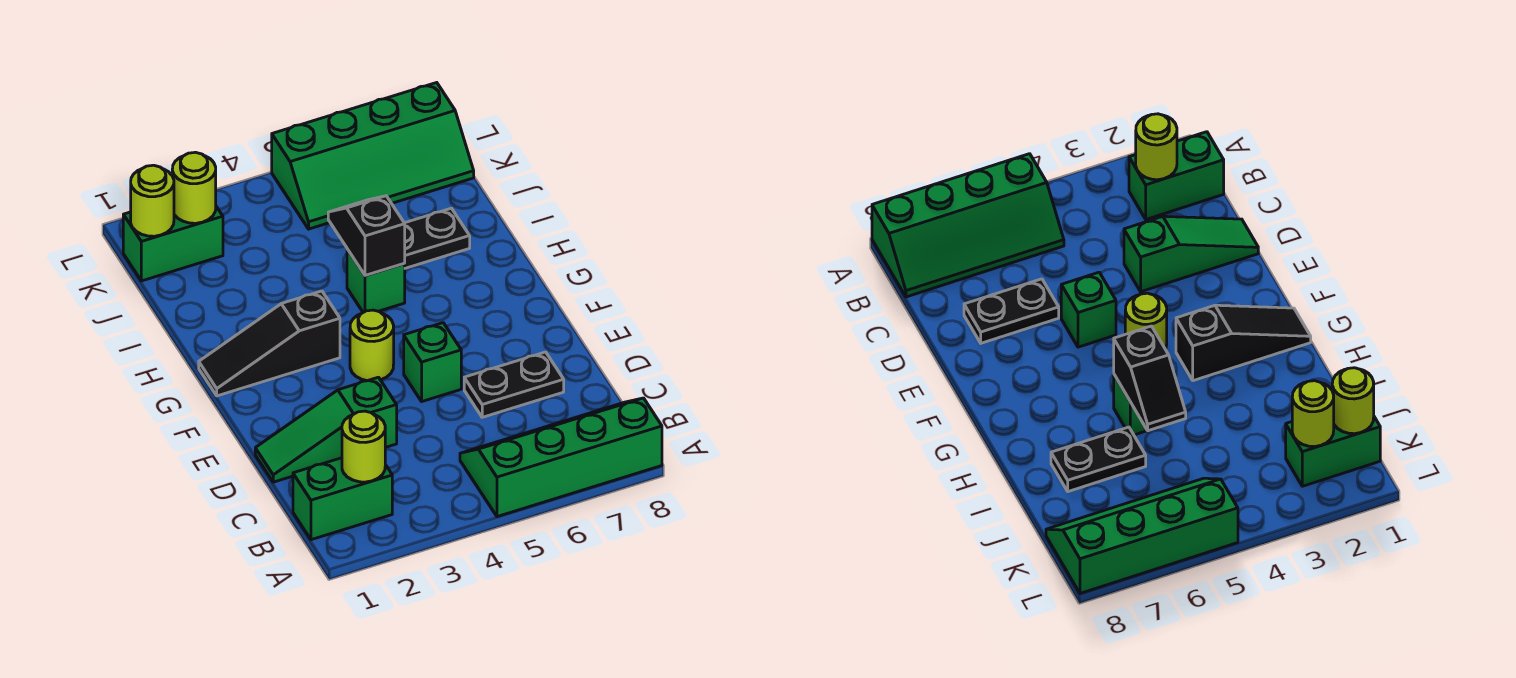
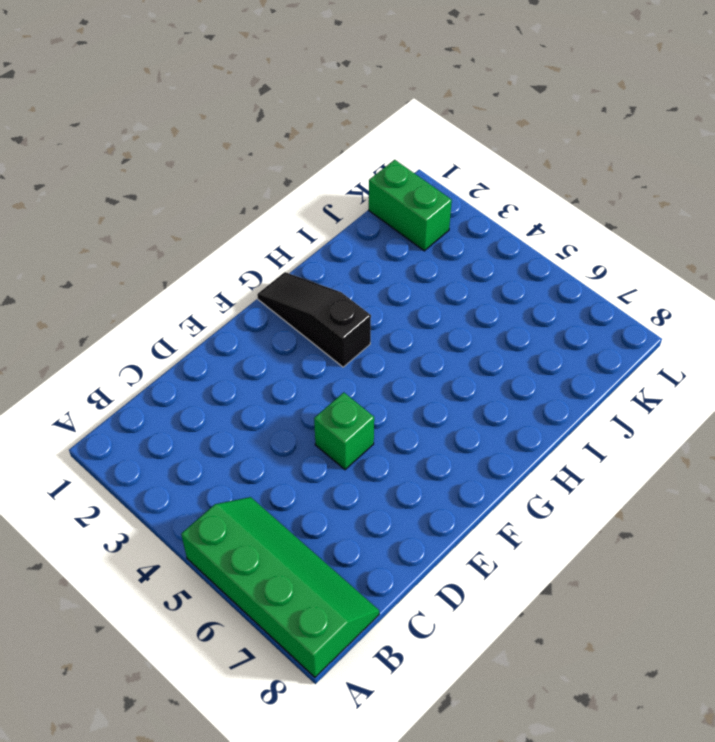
none -> green brick B1:B2 level 1
none -> green slope D1:D3 level 1 top 3
none -> black plate D6:D7 level 1

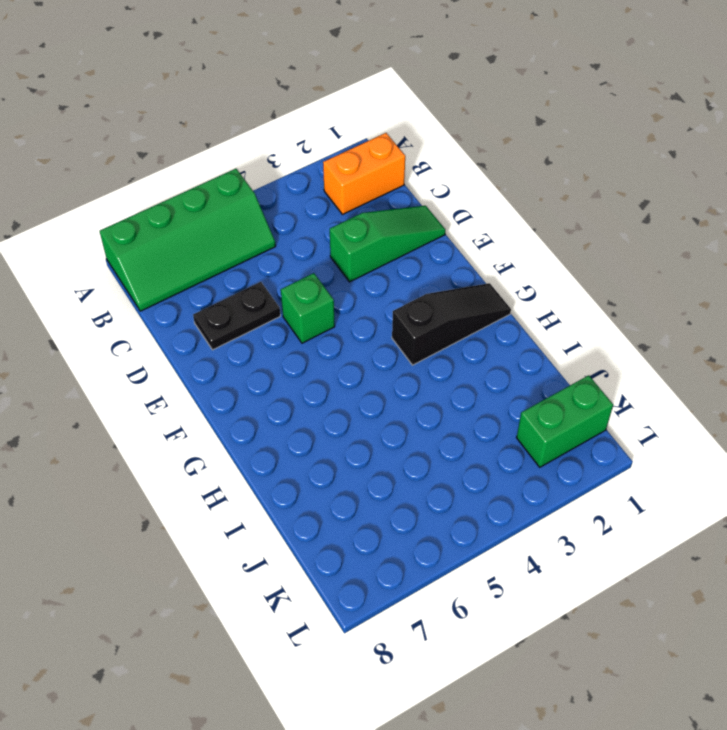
orange brick B1:B2 level 1 -> green brick B1:B2 level 1
none -> lime round brick F4 level 1
none -> green brick H5 level 1
none -> black plate I6:I7 level 1

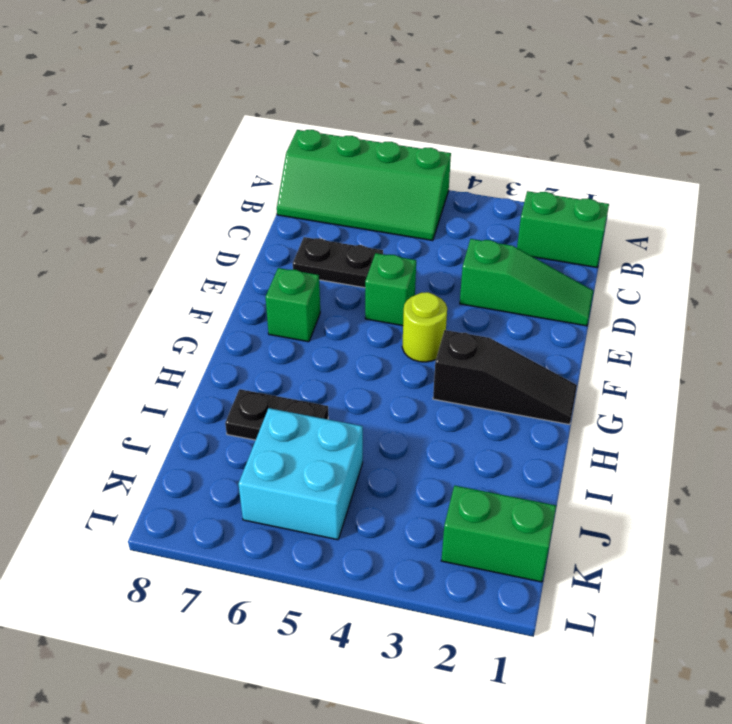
green brick F7 level 1 -> green brick H5 level 1
cyan brick J5:K6 level 1 -> green slope K5:L8 level 1 top L
none -> lime round brick B2 level 2
none -> black slope H5:I5 level 2 top H
none -> lime round brick K1 level 2

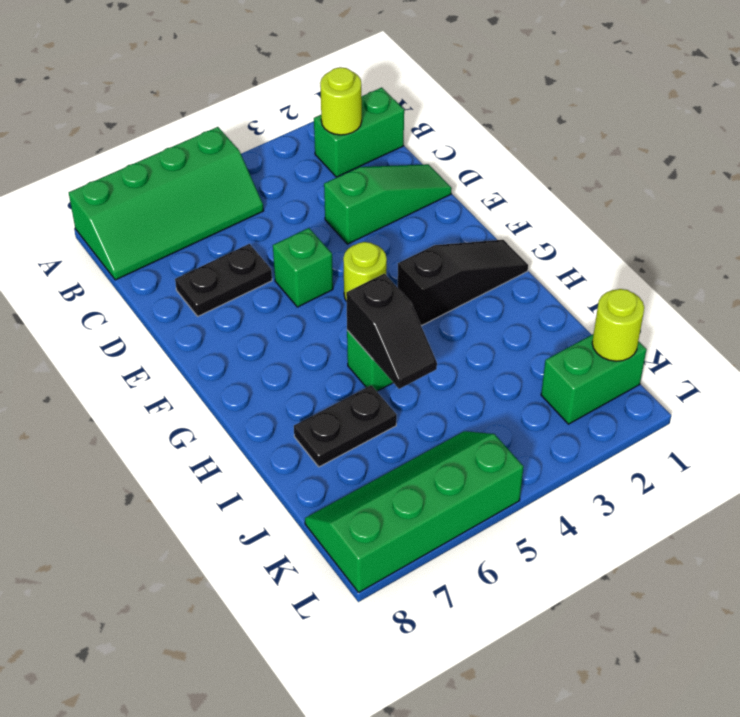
none -> lime round brick K2 level 2

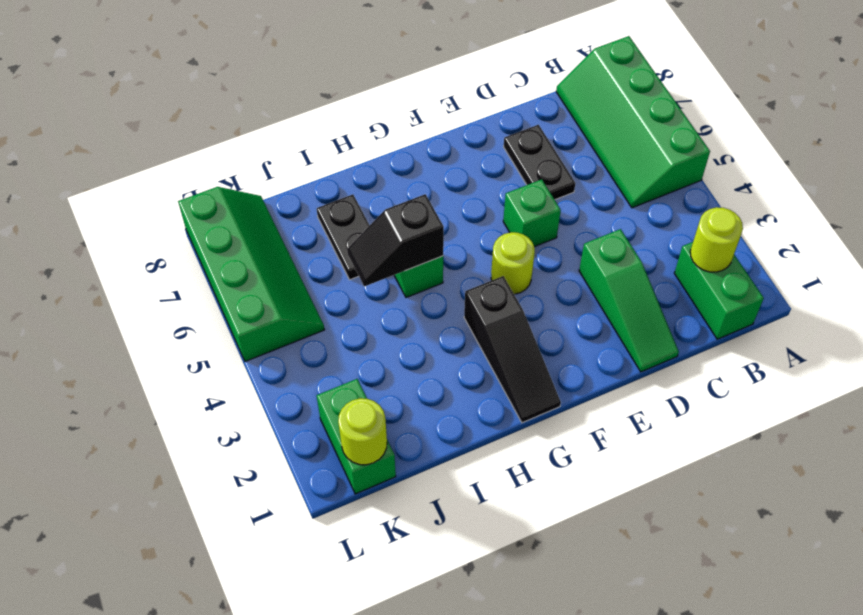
none -> lime round brick K2 level 2

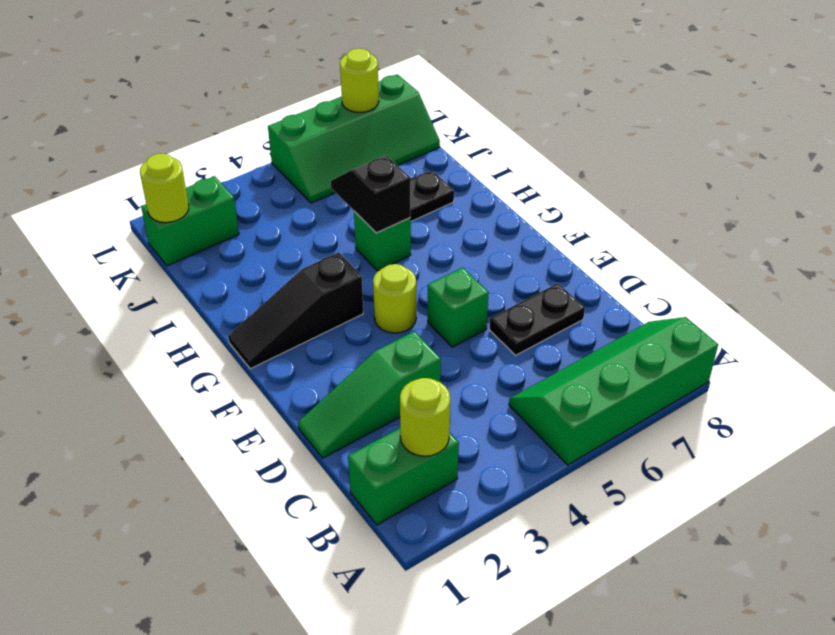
lime round brick L7 level 2 -> lime round brick K2 level 2

